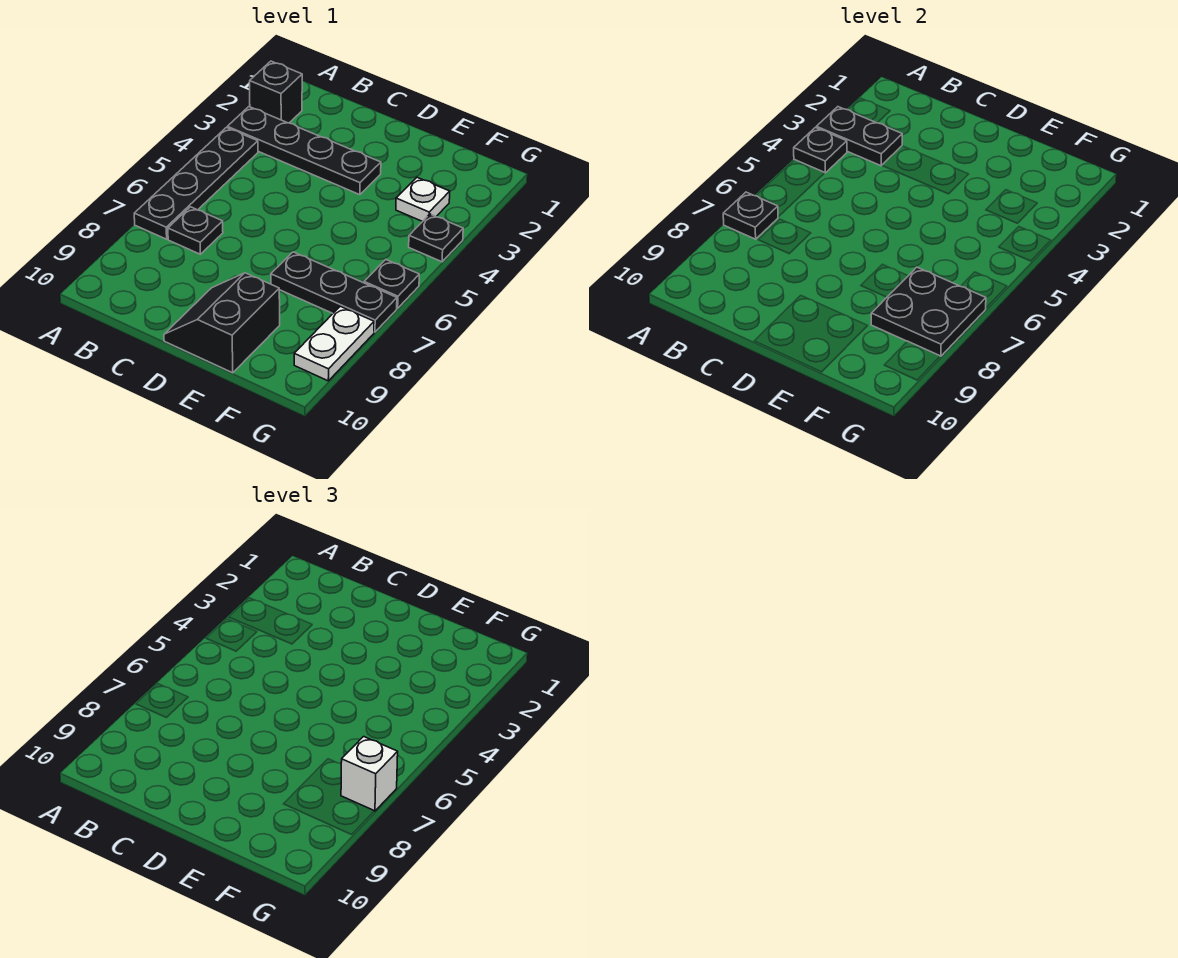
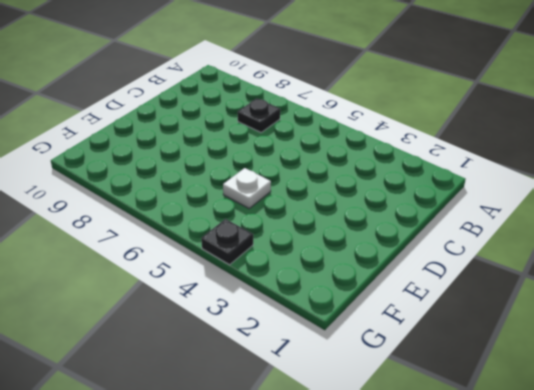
white plate E5 level 1 -> white plate F3 level 1
none -> black brick A2 level 1
none -> black plate A3:D3 level 1
none -> black plate A4:A7 level 1

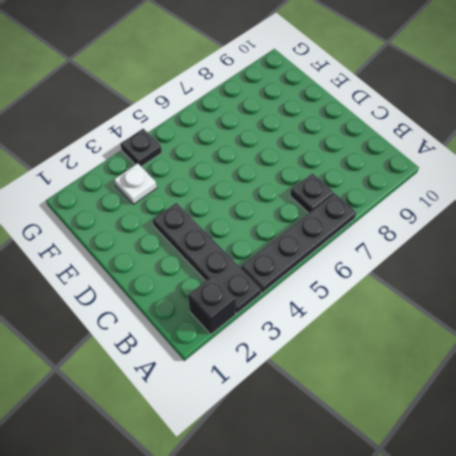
none -> black slope D9:E10 level 1 top E
none -> black plate E7:G7 level 1
none -> black plate G6 level 1

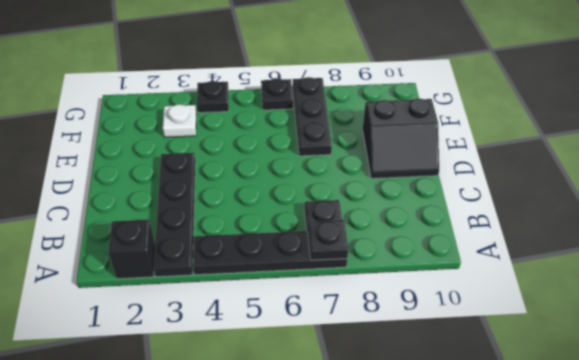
none -> white plate G8:G9 level 1
none -> black plate A3:B3 level 2
none -> black plate A4 level 2

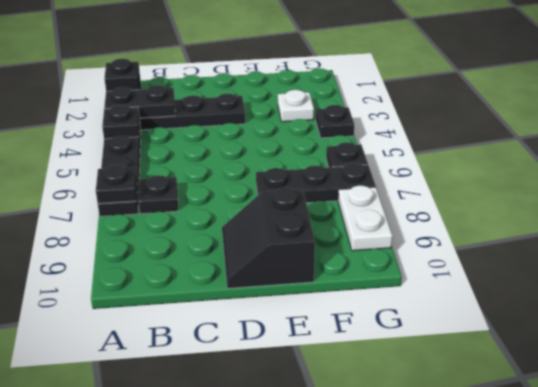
none -> black plate F7:G8 level 2
none -> white brick G7 level 3

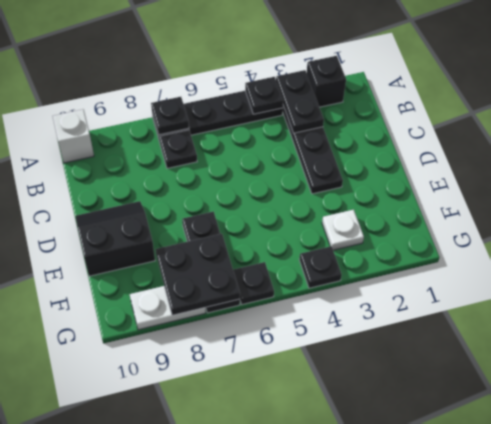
white brick A10 level 1 -> white brick G7 level 3

